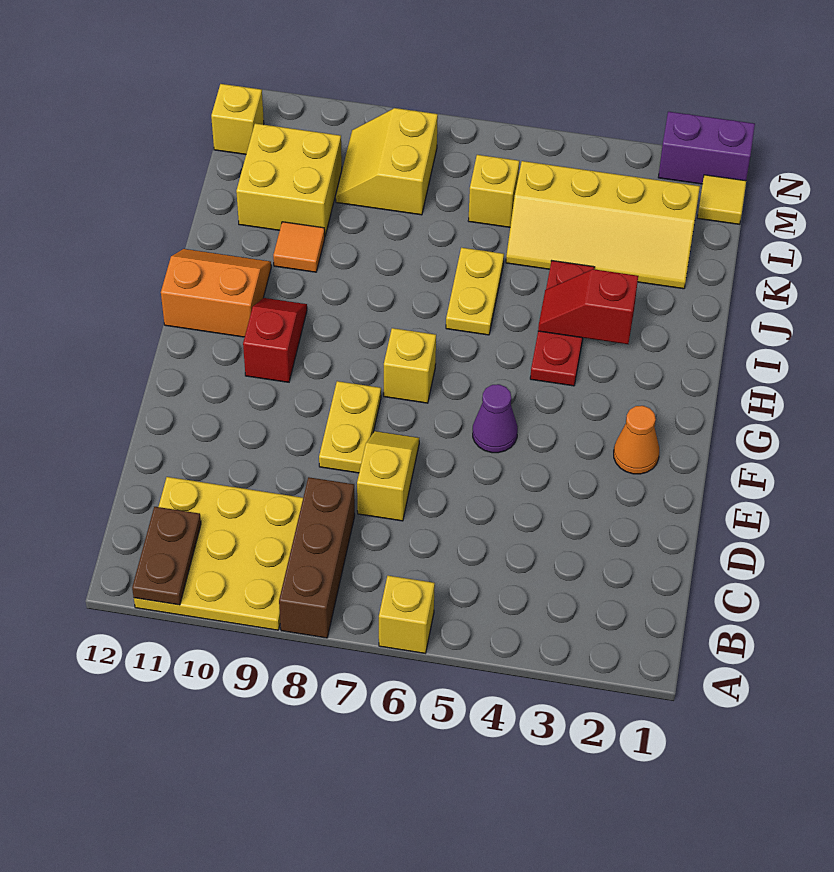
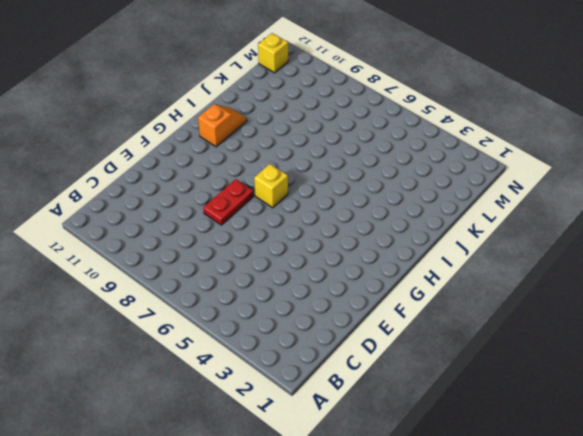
red plate E8:F8 level 1 -> yellow plate E8:F8 level 1
orange slope H11:I11 level 1 top H -> orange slope H11:I12 level 1 top H
none -> yellow brick A6 level 1
none -> brown brick A8:C8 level 1
none -> yellow plate A9:C11 level 1

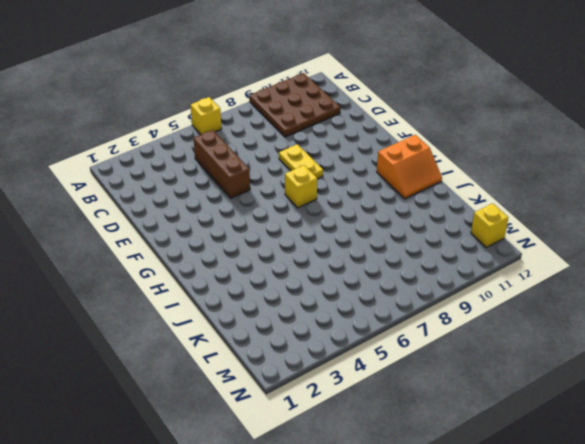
brown plate A9:C11 level 1 -> yellow plate A9:C11 level 1
brown brick C5:E5 level 1 -> brown brick A8:C8 level 1
none -> yellow slope D7:E7 level 1 top D
none -> orange cone F2 level 1
none -> purple cone F5 level 1

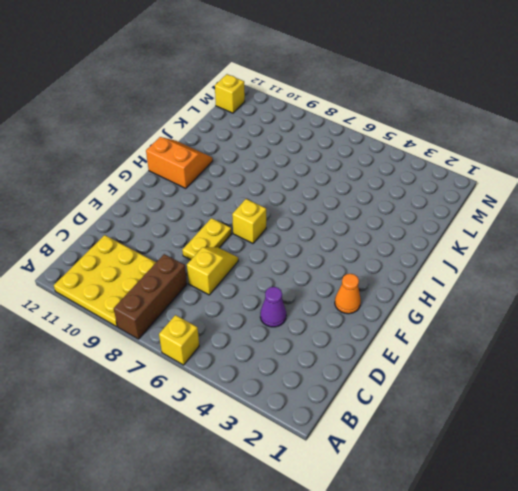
purple cone D4 level 1 -> purple cone F5 level 1
none -> red slope G10:H10 level 1 top G
none -> red plate H4:J4 level 1
none -> yellow plate I6:J6 level 1

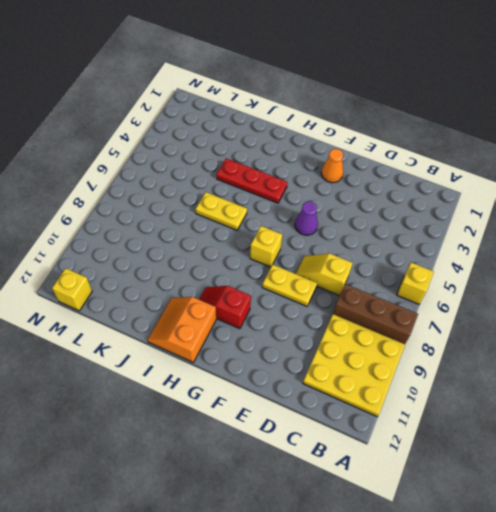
none -> orange tile J10 level 1
none -> yellow slope K2:L5 level 1 top L
none -> yellow brick K10:L11 level 1

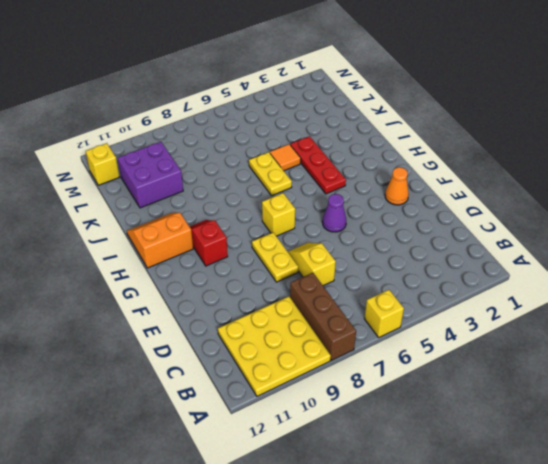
orange tile J5 level 1 -> orange tile J10 level 1
purple brick K10:L11 level 1 -> yellow brick K10:L11 level 1
none -> yellow slope K2:L5 level 1 top L
none -> yellow brick L6 level 1
none -> yellow slope L8:M9 level 1 top 8

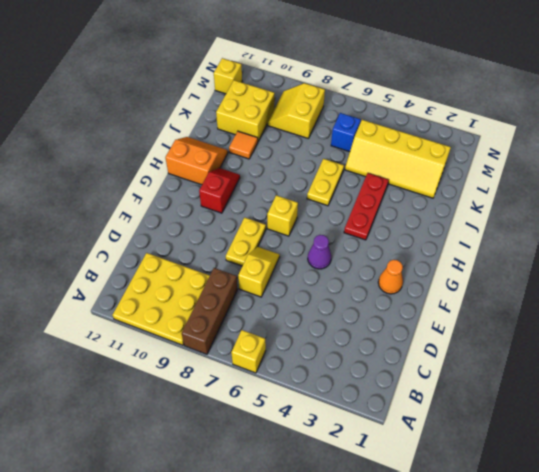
blue brick L6 level 1 -> yellow brick L6 level 1
none -> yellow tile M1 level 1
none -> purple brick N1:N2 level 1
none -> brown plate A11:B11 level 2

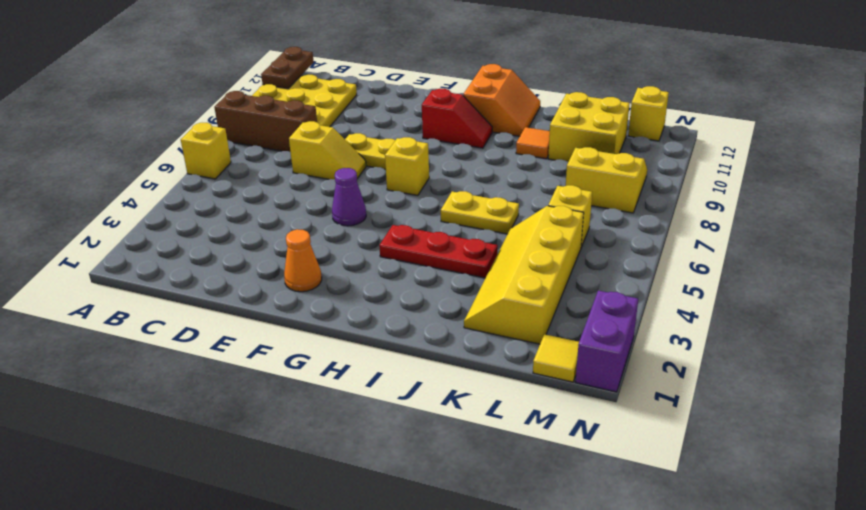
brown plate A11:A12 level 2 -> brown plate A11:B11 level 2
none -> red slope I3:I4 level 2 top 3

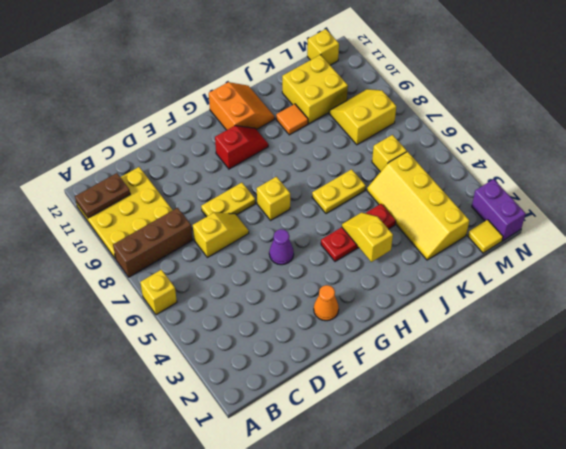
yellow slope I3:I4 level 2 top 3 -> red slope I3:I4 level 2 top 3

